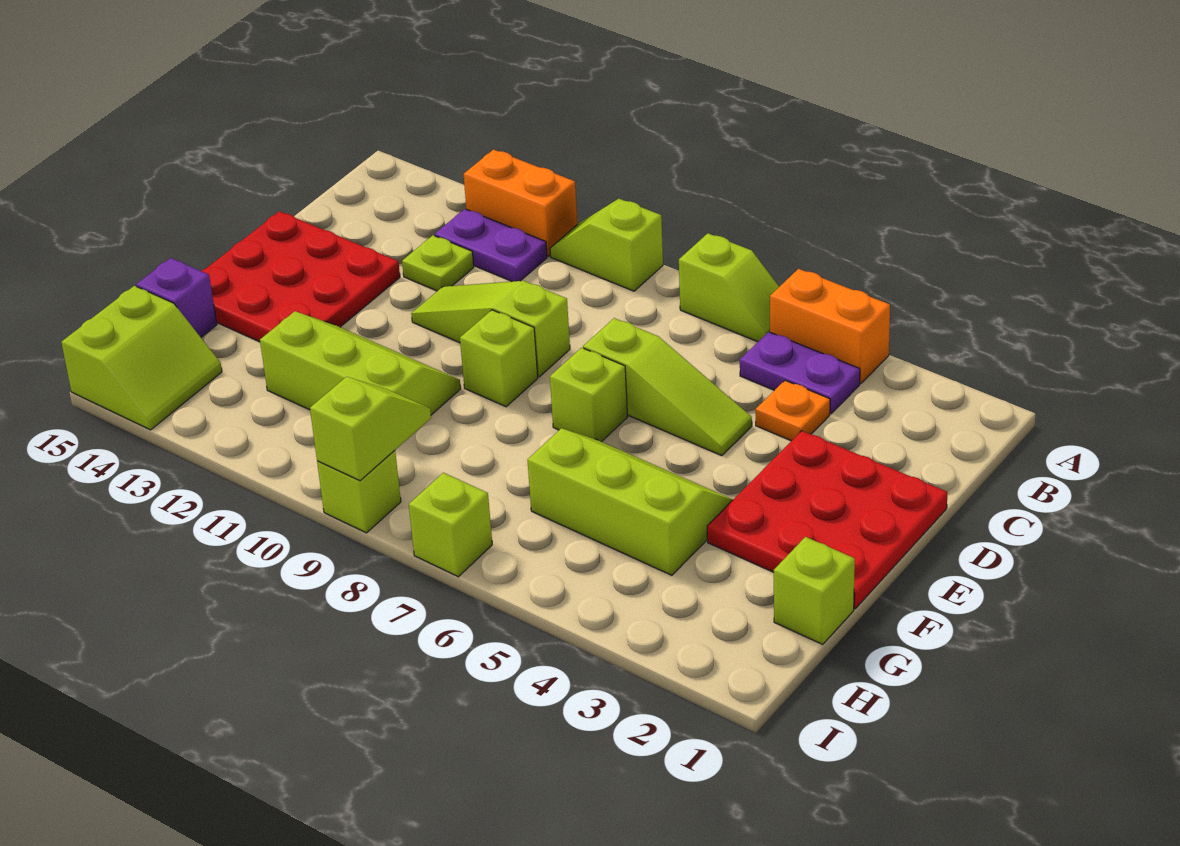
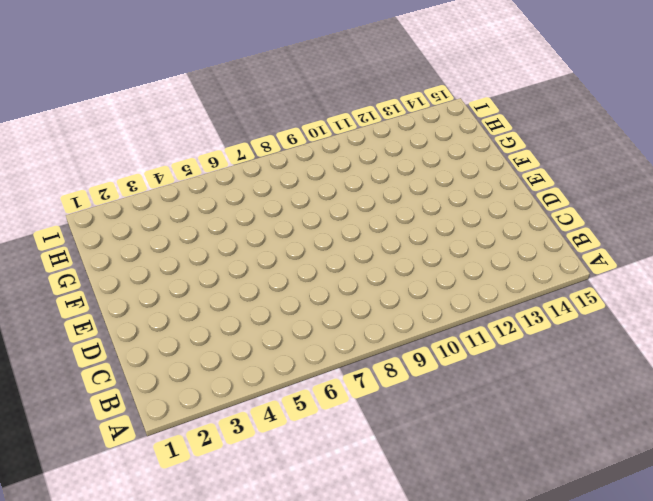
none -> orange brick A4:A5 level 1
none -> lime slope A6:A7 level 1 top 7
none -> lime slope A9:A10 level 1 top 9

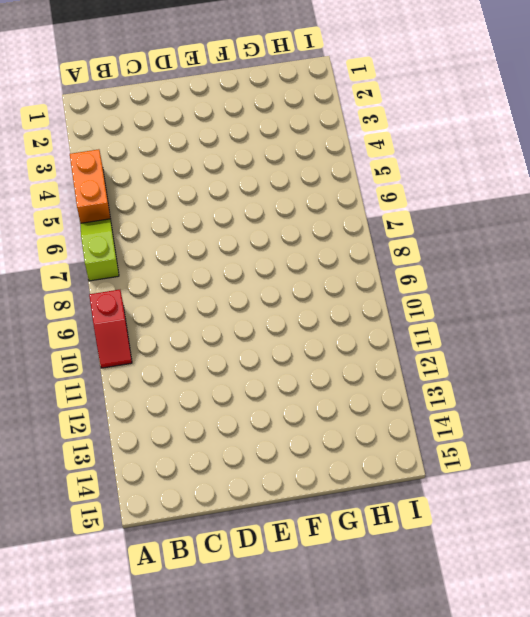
red slope A9:A10 level 1 top 9 -> lime slope A9:A10 level 1 top 9
none -> orange brick A11:A12 level 1
none -> purple plate B4:B5 level 1
none -> purple plate B11:B12 level 1

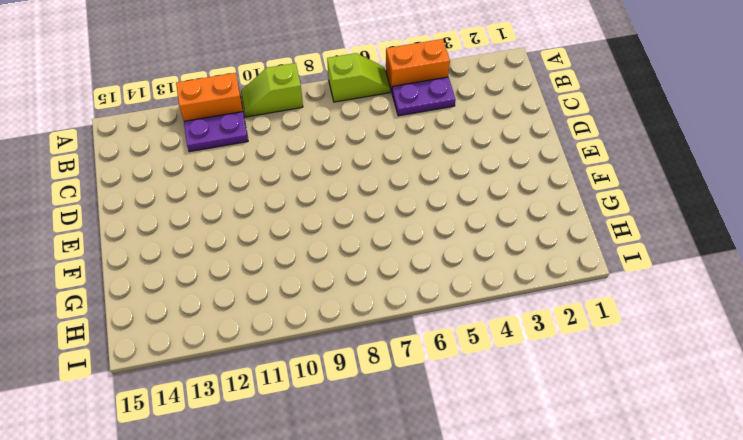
none -> orange plate C4 level 1
none -> lime plate C12 level 1
none -> red plate D1:F3 level 1

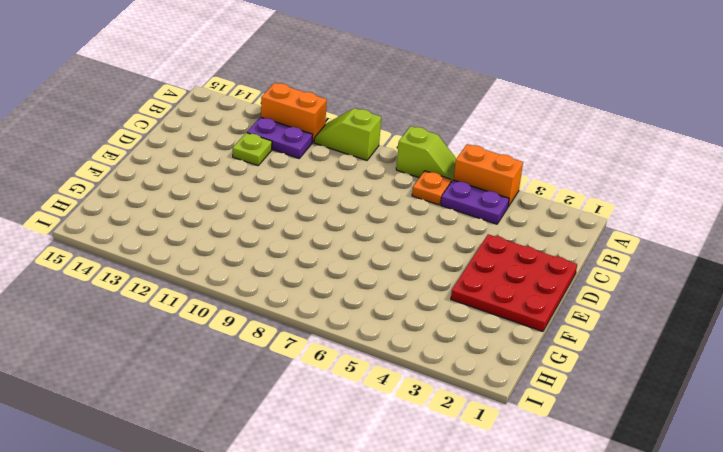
orange plate B6 level 1 -> orange plate C4 level 1
none -> lime slope D5:D7 level 1 top 7
none -> lime slope D9:D11 level 1 top 9
none -> red plate D13:F15 level 1

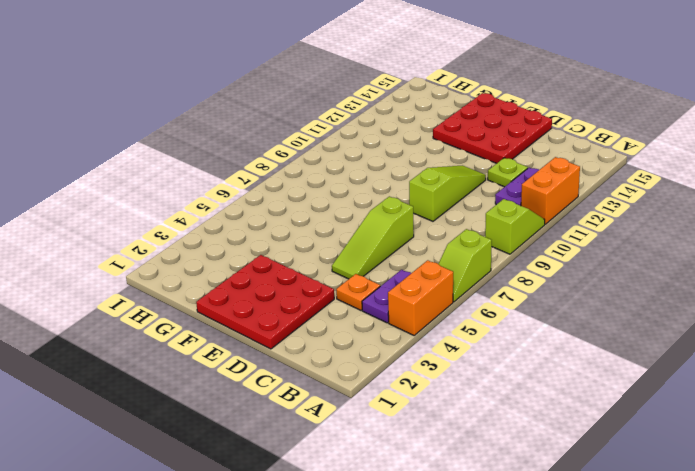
none -> lime brick E7 level 1
none -> lime brick E9 level 1
none -> lime slope F4:G6 level 1 top G

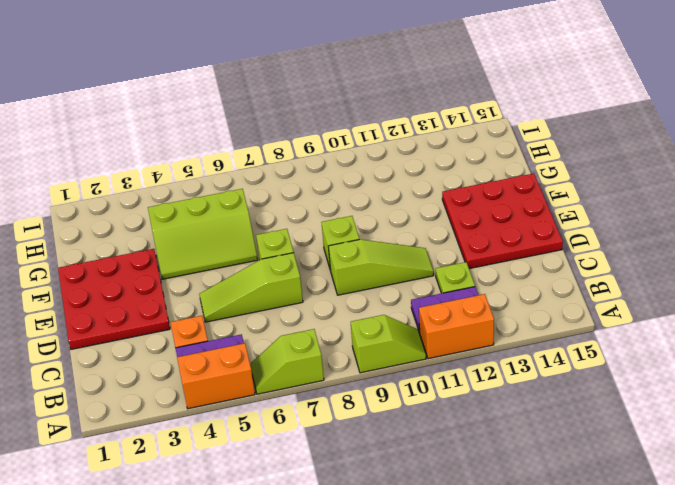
none -> lime slope F10:G12 level 1 top G
none -> lime brick G1 level 1
none -> purple brick G15 level 1

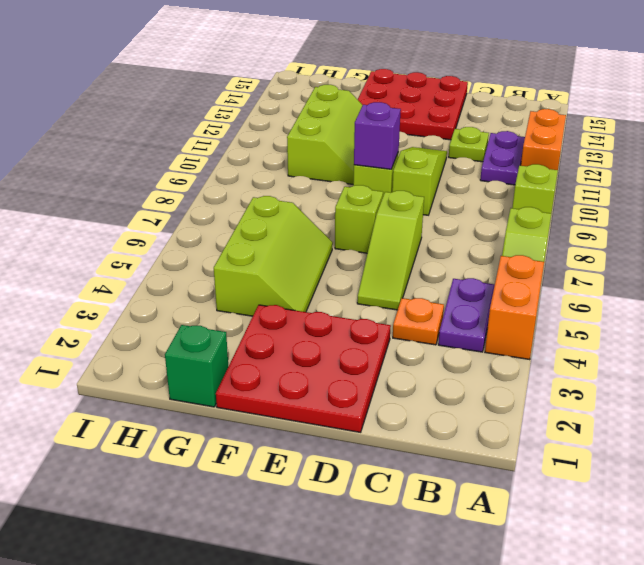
purple brick E9 level 2 -> purple brick G15 level 1
green brick G1 level 1 -> lime brick G1 level 1
none -> lime slope H14:I15 level 1 top 15
none -> lime brick I7 level 1
none -> lime brick I9 level 1

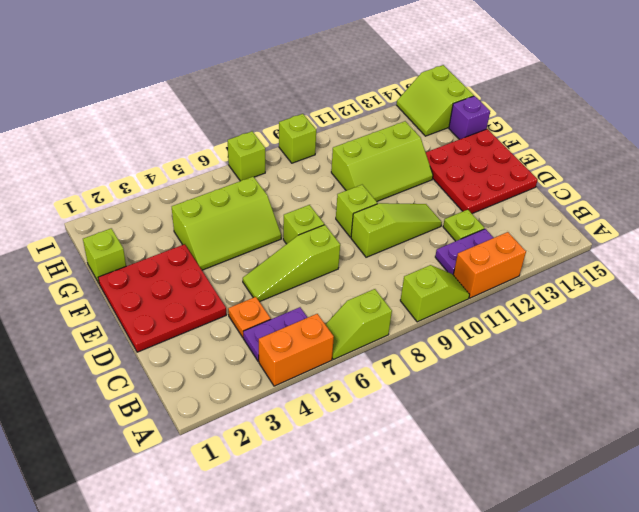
none -> lime slope H9:I9 level 2 top I

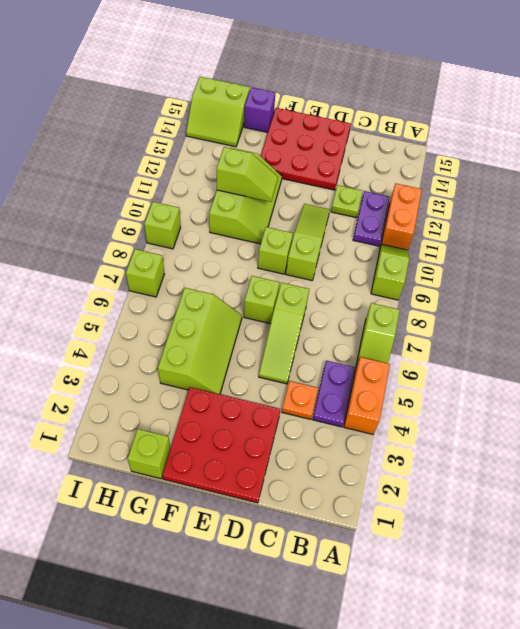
lime slope F11:G11 level 2 top G -> lime slope H9:I9 level 2 top I

